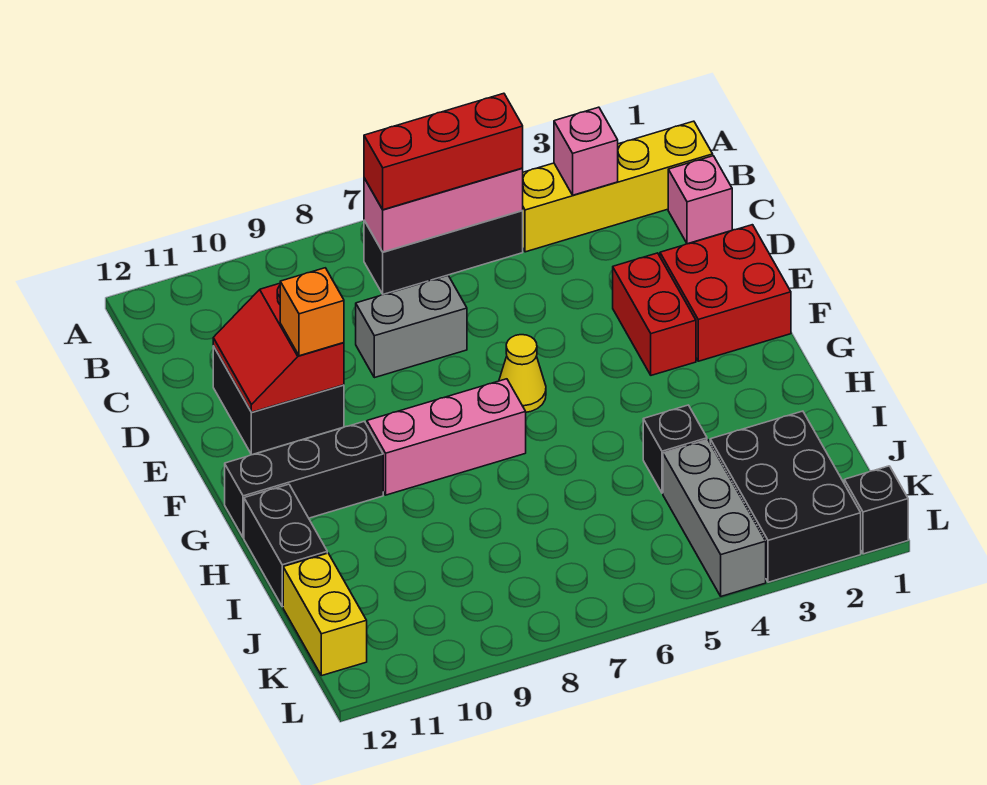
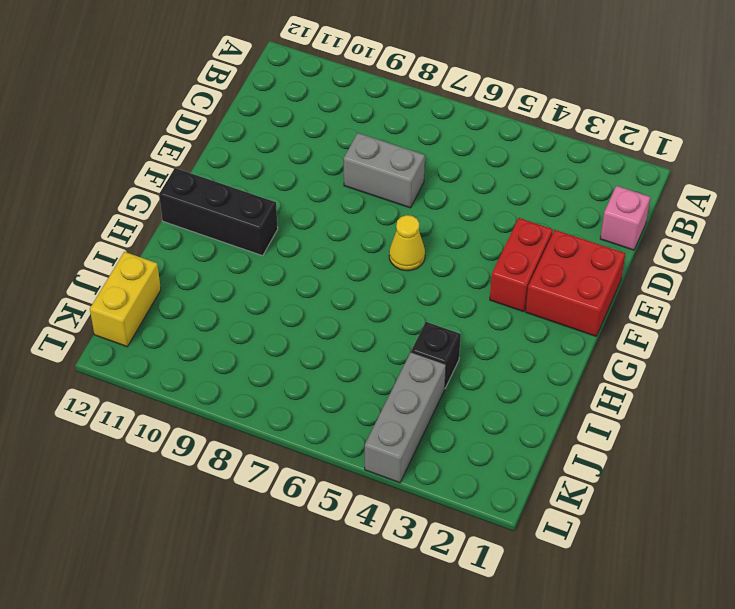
none -> yellow brick B1:B4 level 1
none -> black brick B5:B7 level 1
none -> black brick D10:E11 level 1

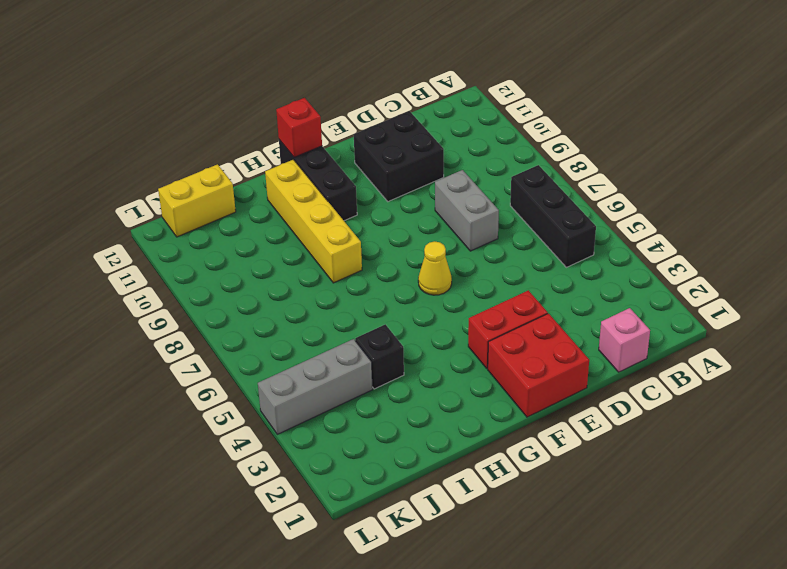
red brick G12 level 2 -> none
yellow brick H8:H11 level 1 -> yellow brick B1:B4 level 1
none -> pink brick G7:G9 level 1
none -> black brick H12:I12 level 1
none -> black brick J2:L3 level 1

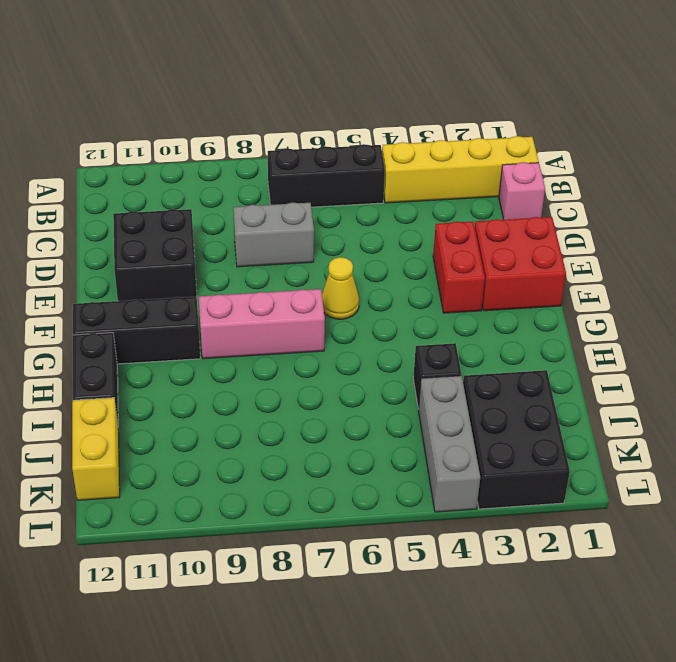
none -> black brick L1 level 1
none -> pink brick B3 level 2
none -> pink brick B5:B7 level 2

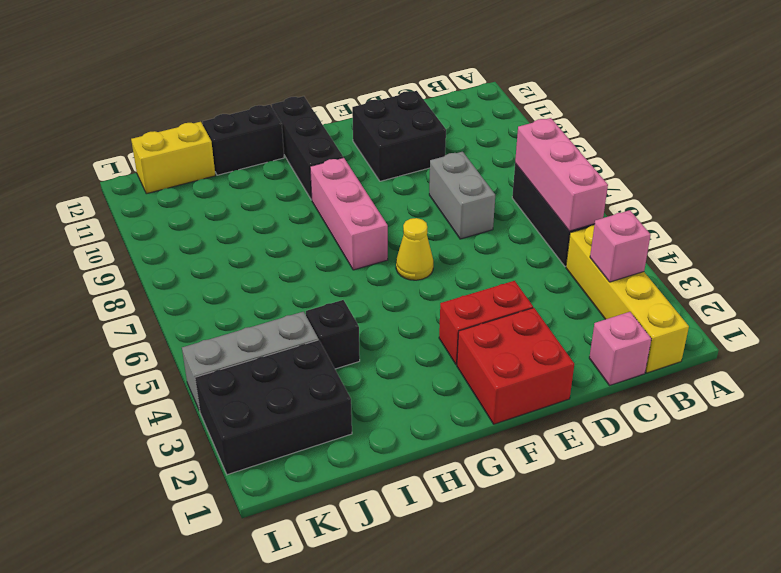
none -> black brick L1 level 1
none -> red slope D10:E11 level 2 top 10
none -> red brick B5:B7 level 3

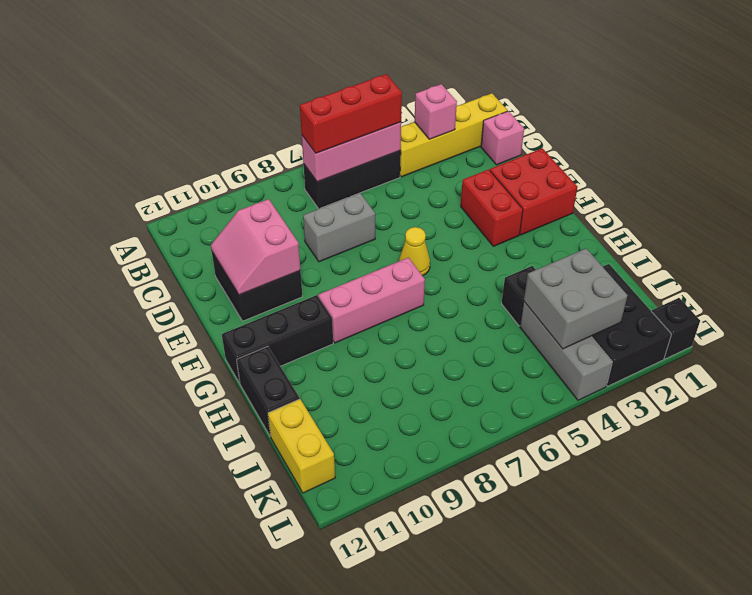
pink slope D10:E11 level 2 top 10 -> red slope D10:E11 level 2 top 10
grey brick J3:K4 level 2 -> none
none -> orange brick E10 level 3

